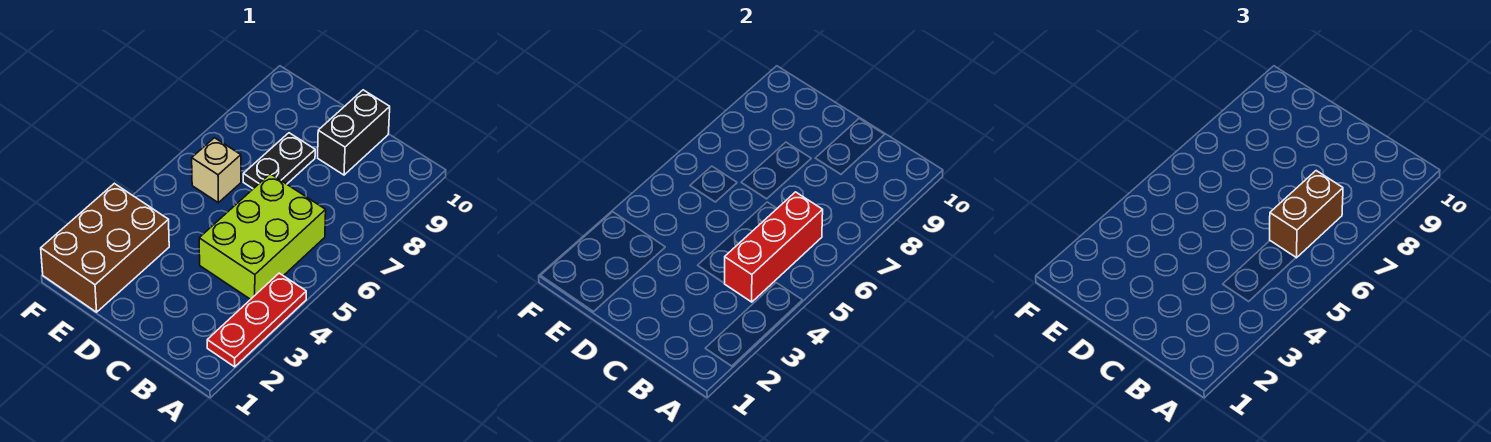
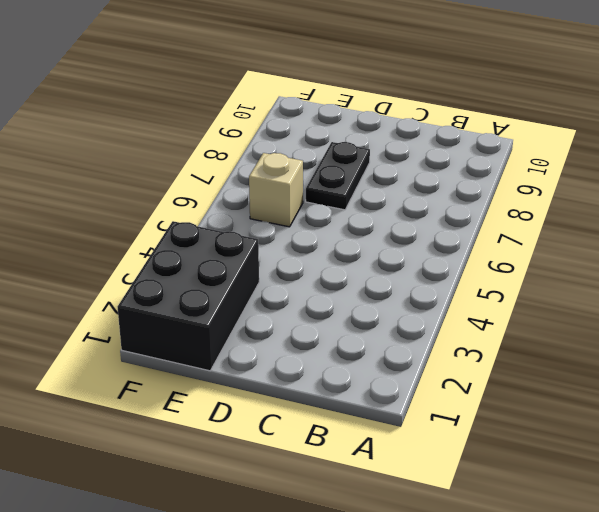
black brick E1:F3 level 1 -> brown brick E1:F3 level 1
none -> red plate A2:A4 level 1
none -> lime brick B4:C6 level 1

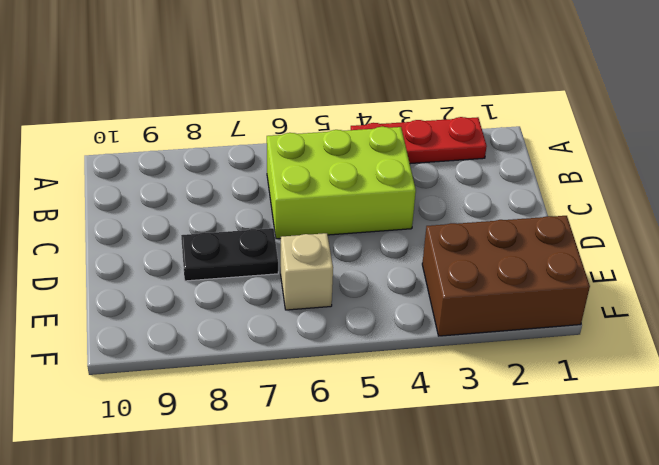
none -> black brick C9:C10 level 1
none -> red brick B4:B6 level 2

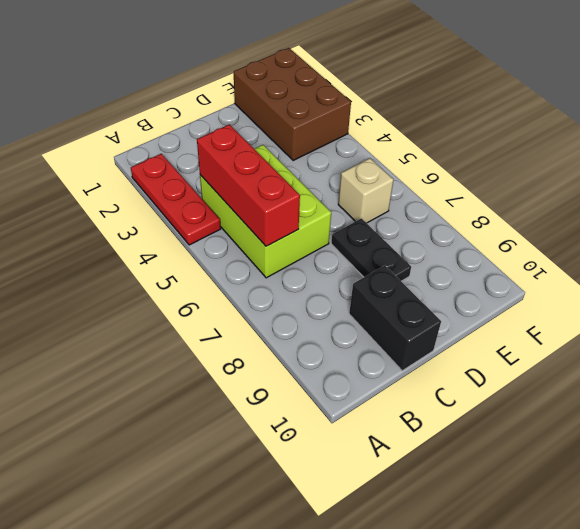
none -> brown brick B6:B7 level 3

